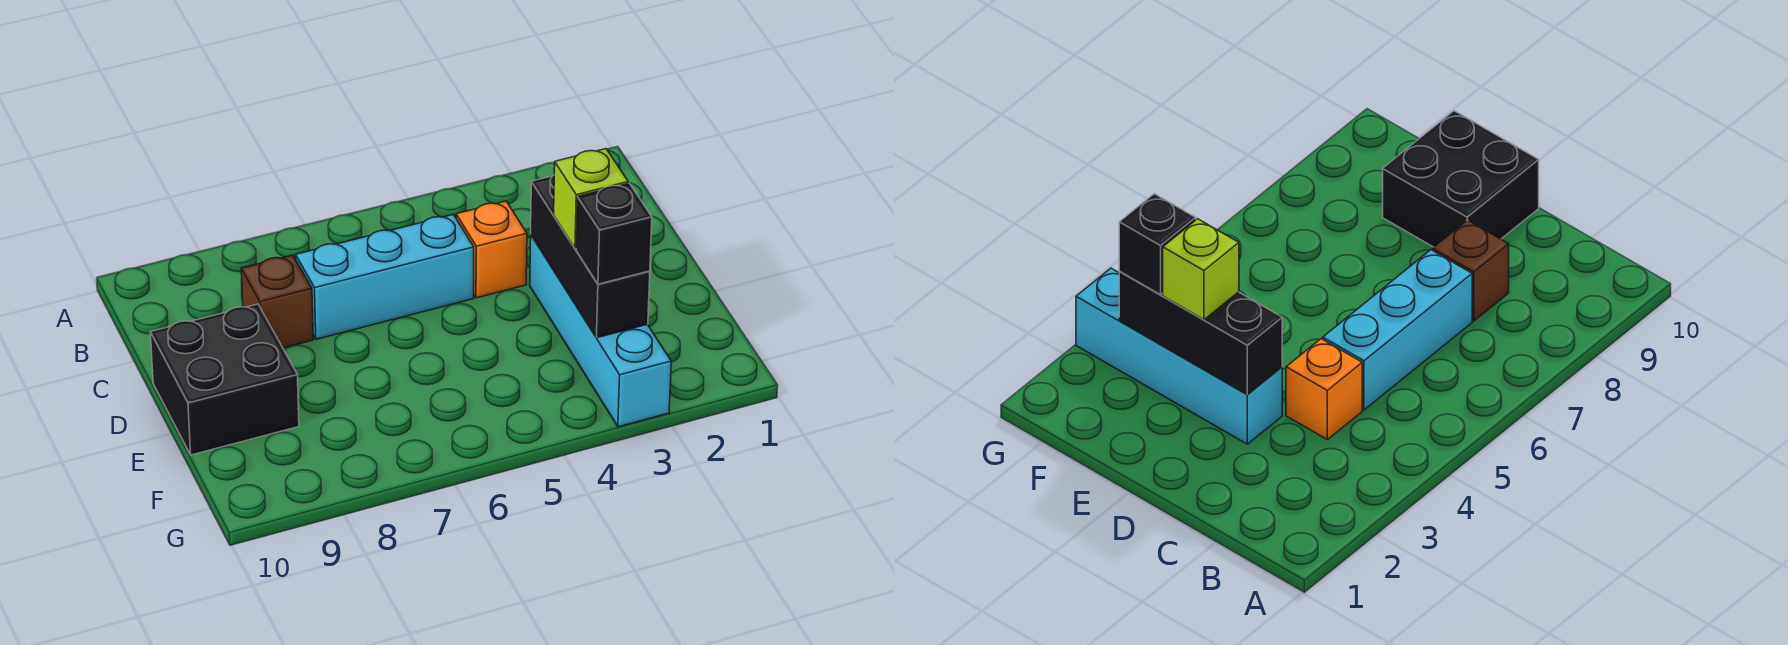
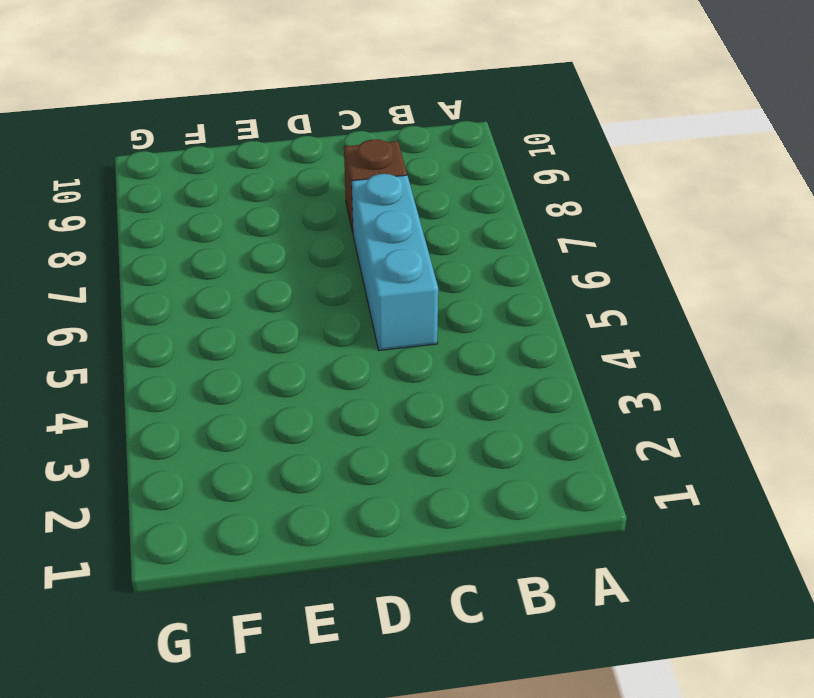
none -> orange brick C4 level 1
none -> cyan brick D3:G3 level 1

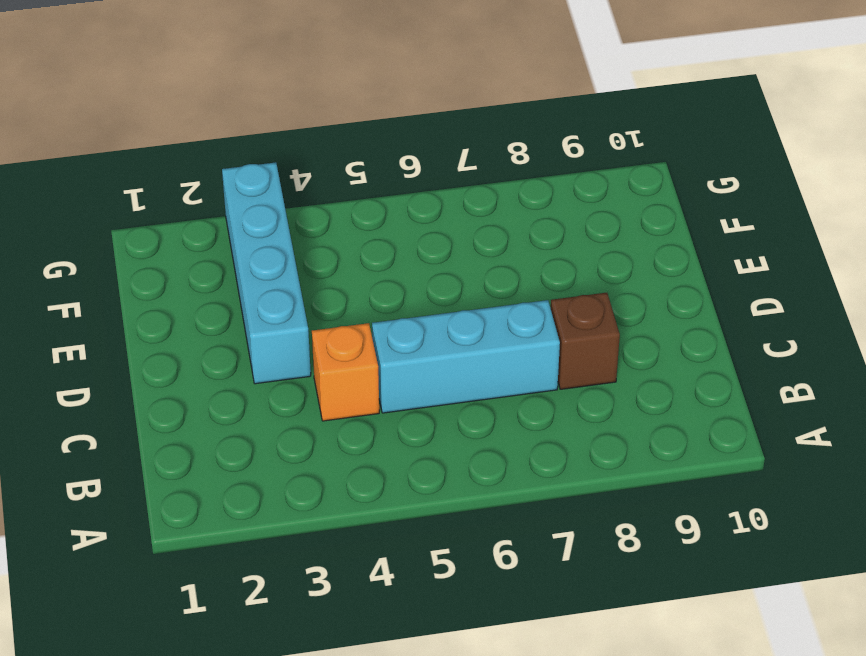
none -> black brick D9:E10 level 1
none -> black brick D3:F3 level 2

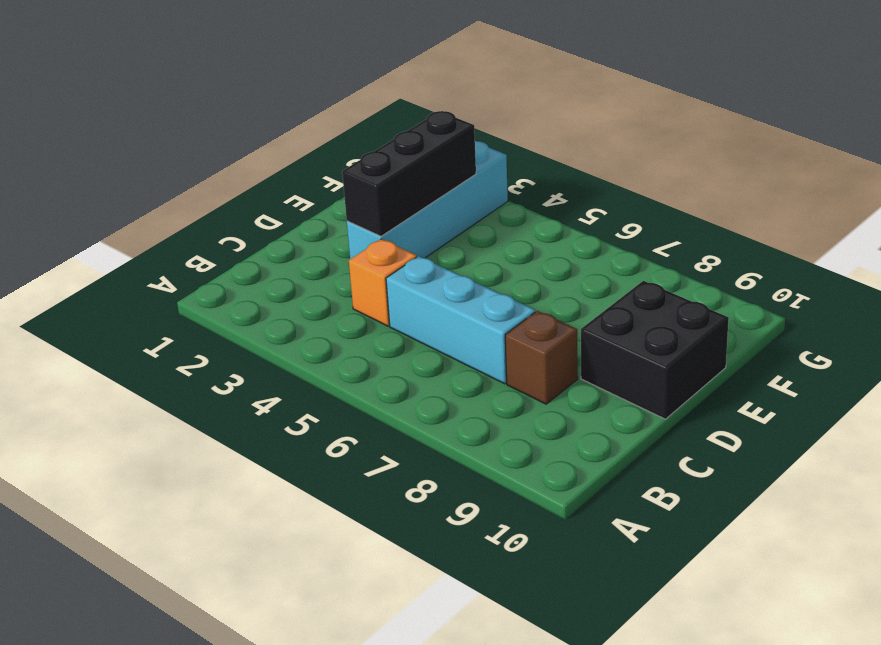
none -> lime brick E3 level 3
none -> black brick F3 level 3

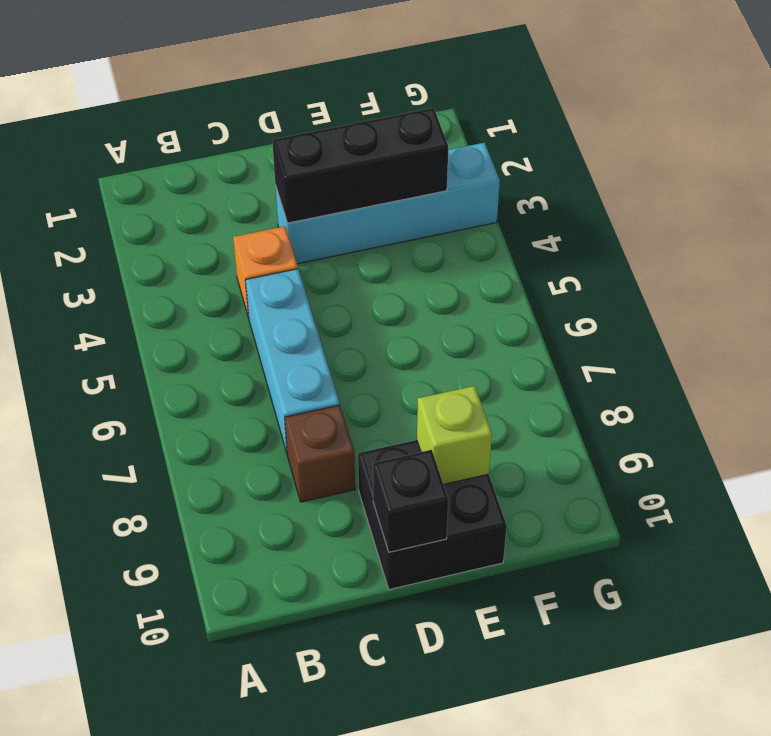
black brick D10 level 2 -> black brick F3 level 3
lime brick E9 level 2 -> lime brick E3 level 3

